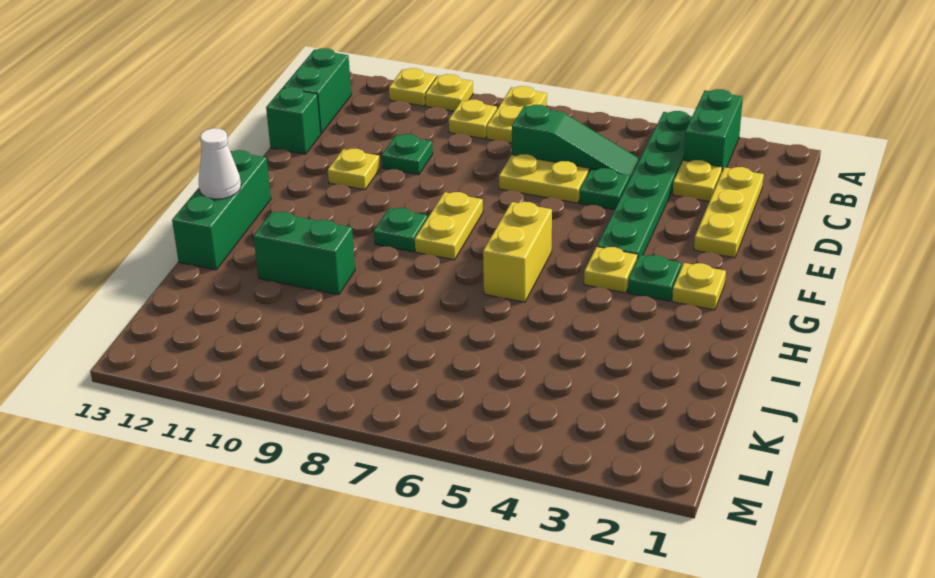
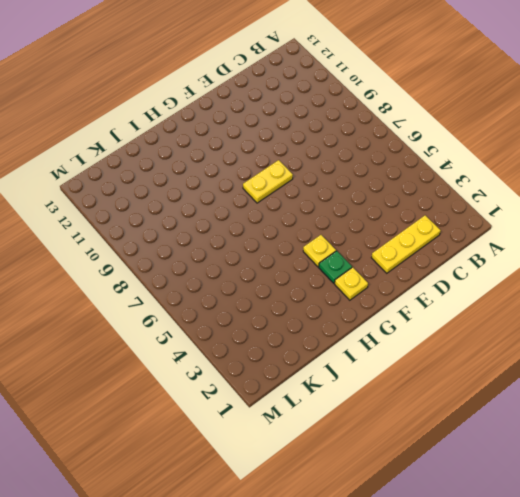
none -> green brick A3:B3 level 1
none -> green plate A4:F4 level 1
none -> yellow plate A8:B8 level 1

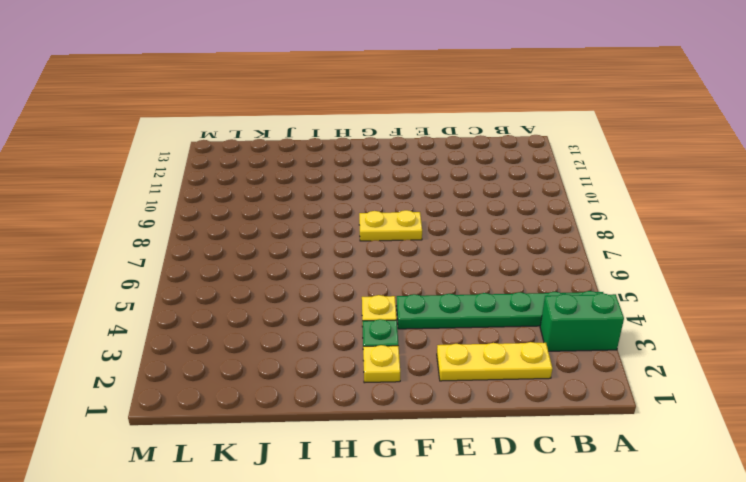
none -> yellow plate A8:B8 level 1
none -> yellow plate A10 level 1
none -> yellow plate A11 level 1

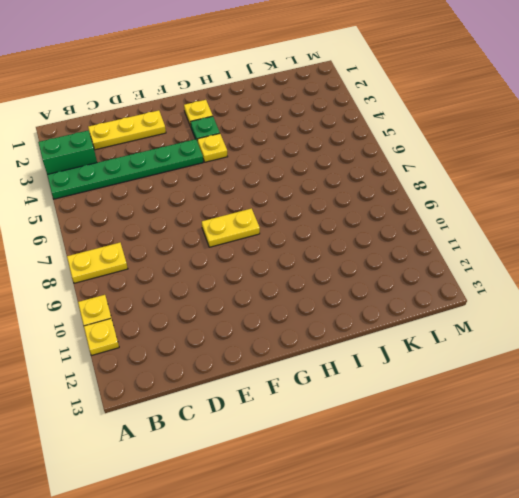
none -> yellow plate B9 level 1
none -> green brick B13:C13 level 1
none -> yellow plate C3 level 1

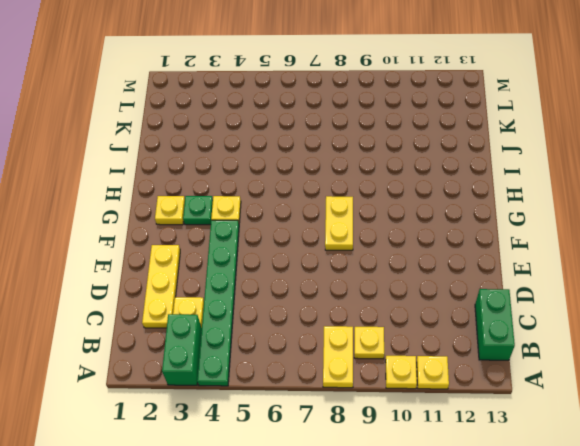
none -> green slope C5:C7 level 1 top 7
none -> green plate D5 level 1
none -> yellow plate D6:D7 level 1

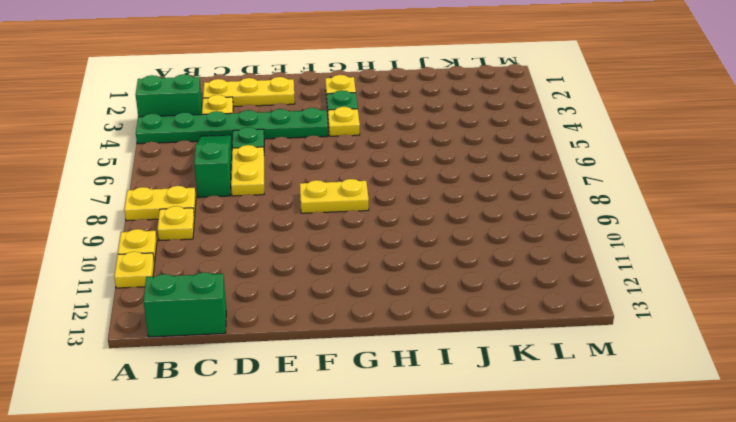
none -> green plate D10 level 1
none -> green brick D13 level 1
none -> yellow plate E11 level 1

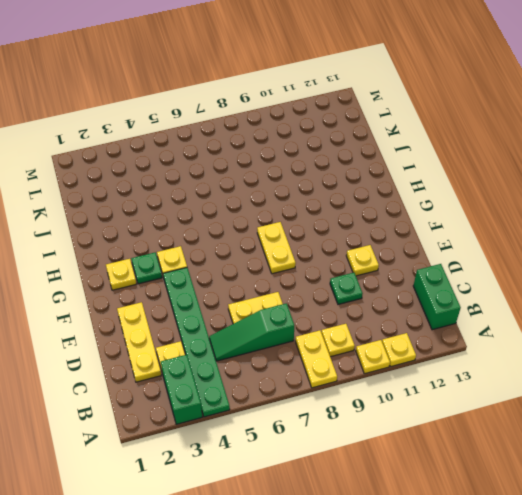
none -> green plate D5 level 1
none -> green brick D13 level 1
none -> yellow brick G6:H6 level 1

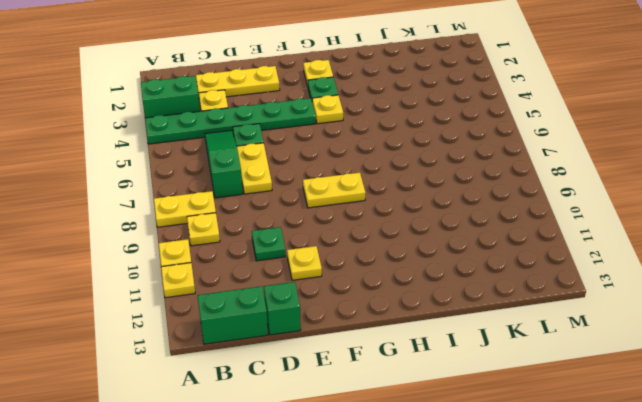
none -> yellow brick G6:H6 level 1
none -> green plate G9 level 1
none -> green brick G13:I13 level 1

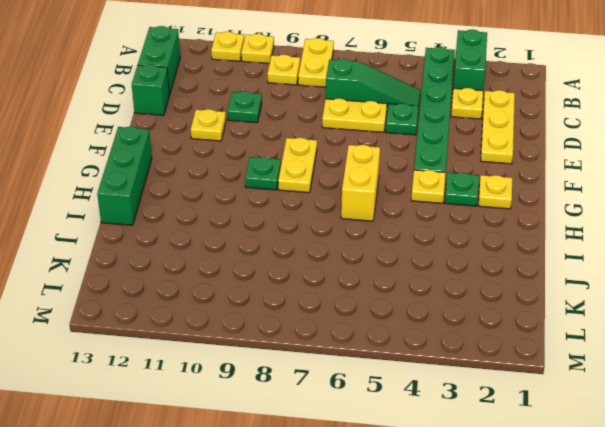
none -> green brick I10:I11 level 1
none -> white cone H13 level 2

